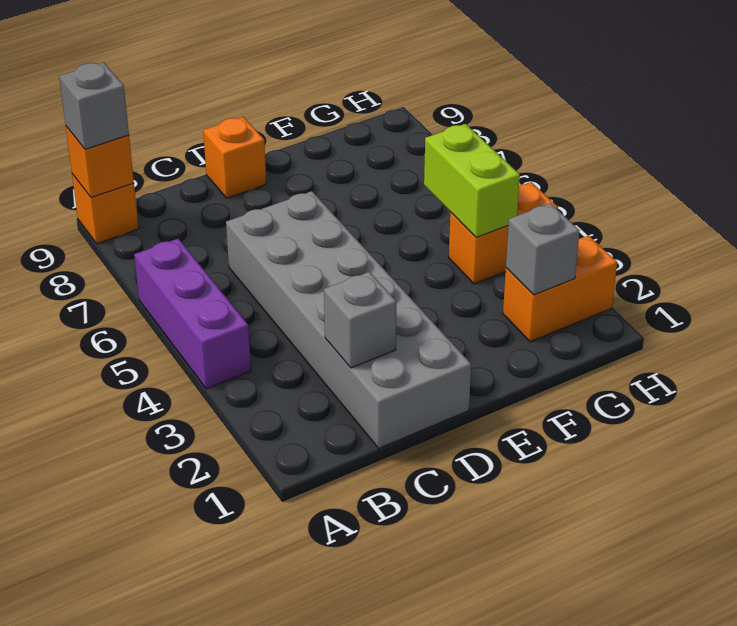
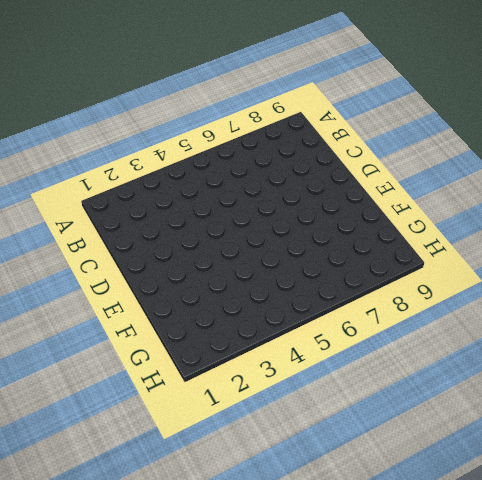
none -> purple brick A4:A6 level 1
none -> orange brick A9 level 1

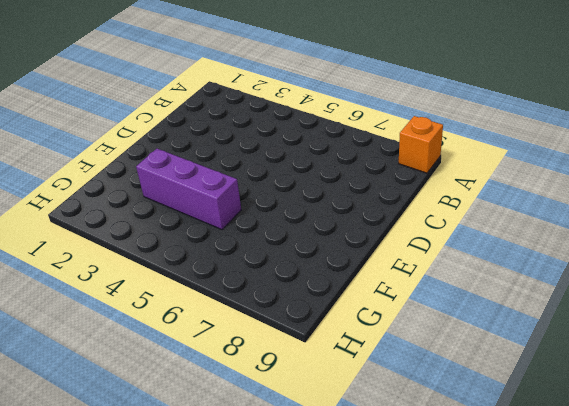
purple brick F3:F5 level 1 -> purple brick A4:A6 level 1
none -> grey brick C1:D6 level 1
none -> orange brick D9 level 1

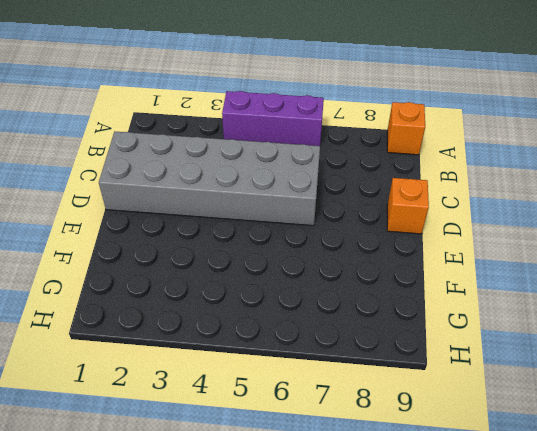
none -> orange brick G2:H2 level 1
none -> orange brick G4:H4 level 1

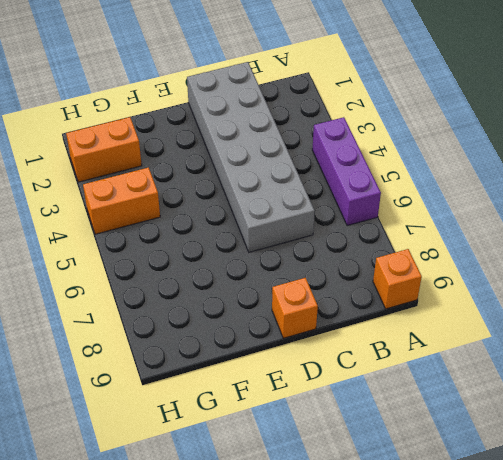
none -> orange brick A9 level 2
none -> grey brick C2 level 2

